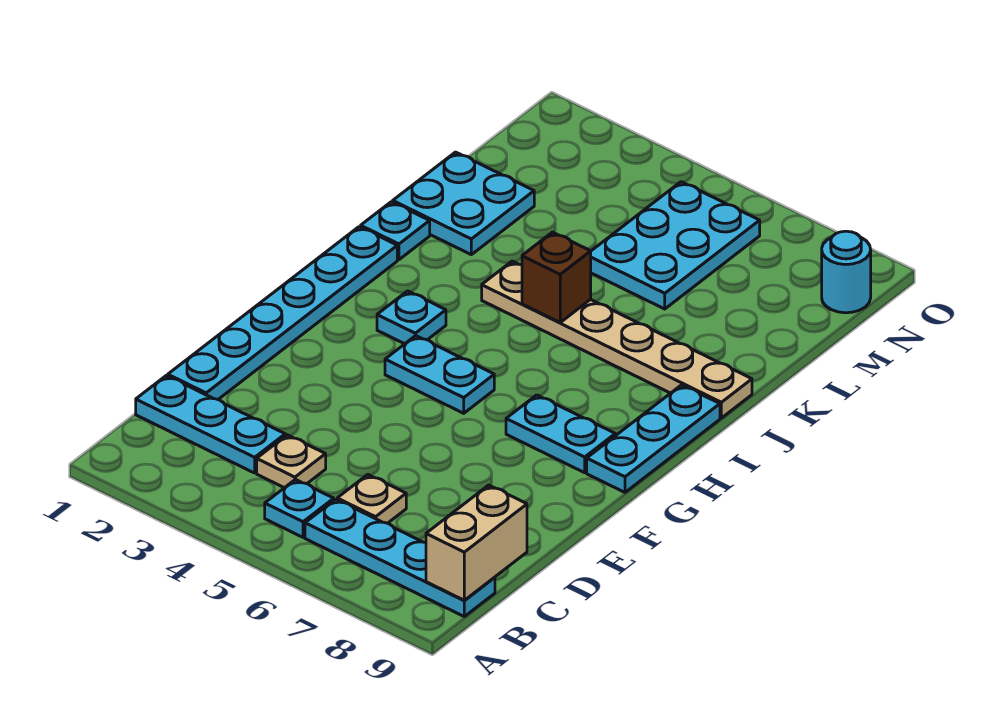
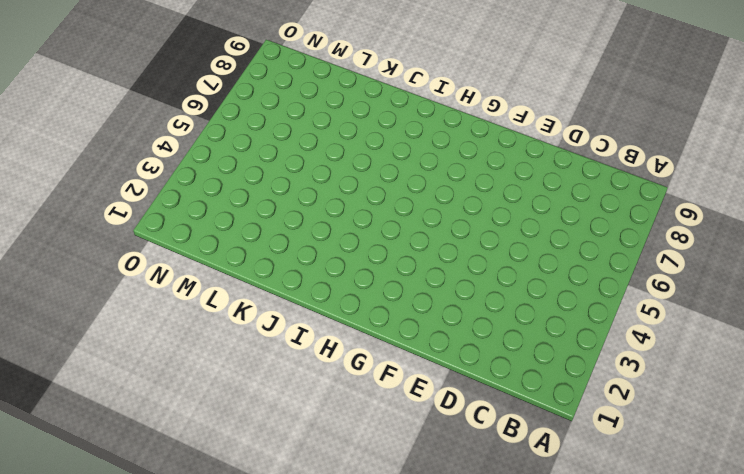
none -> cyan plate B5 level 1
none -> cyan plate B6:B9 level 1
none -> cyan plate C1:C3 level 1

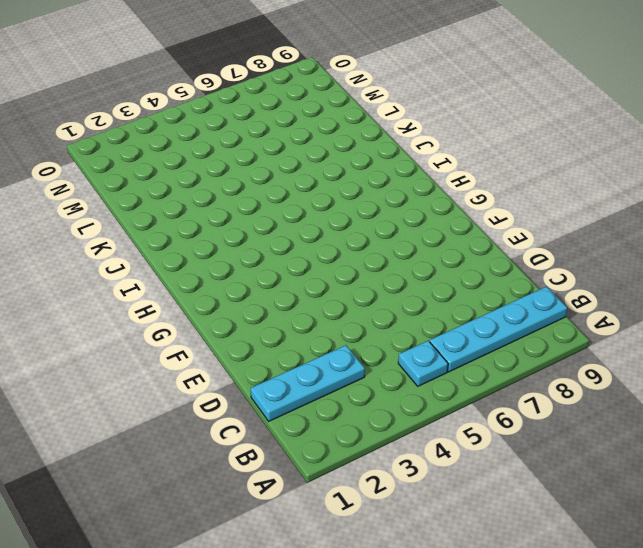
none -> tan plate C4 level 1
none -> tan plate C6 level 1
none -> cyan plate D1:I1 level 1

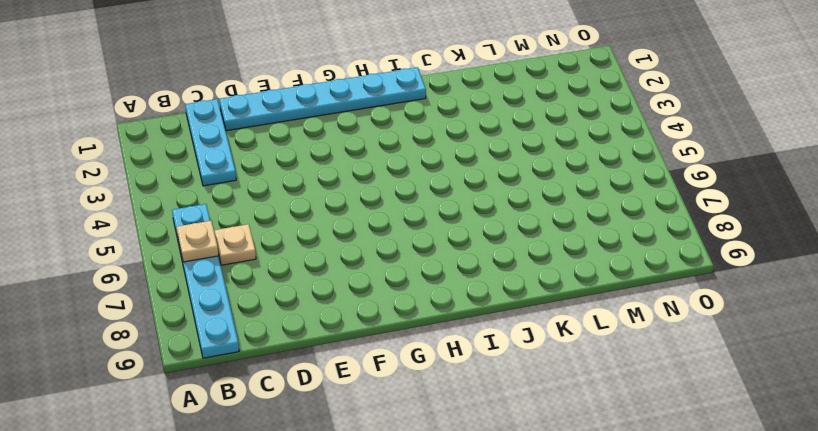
tan plate B6 level 2 -> tan plate C4 level 1
none -> cyan plate G4:G5 level 1
none -> cyan plate G7:G8 level 1
none -> cyan plate G9:I9 level 1

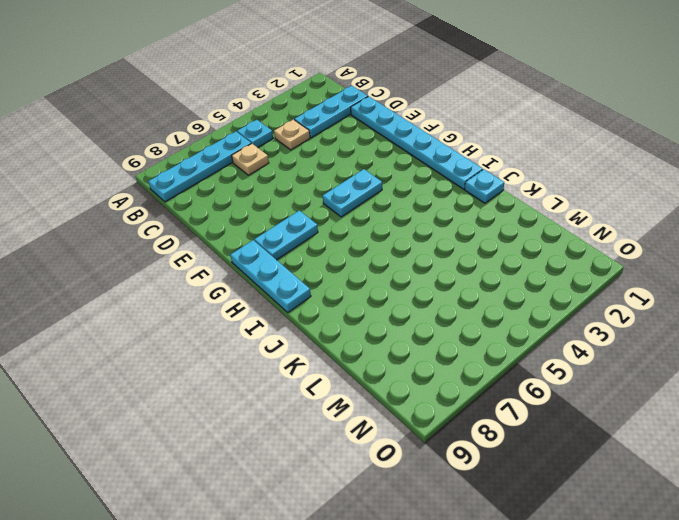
none -> cyan plate H3 level 1
none -> tan plate J4:J9 level 1
none -> cyan plate K1:L2 level 1

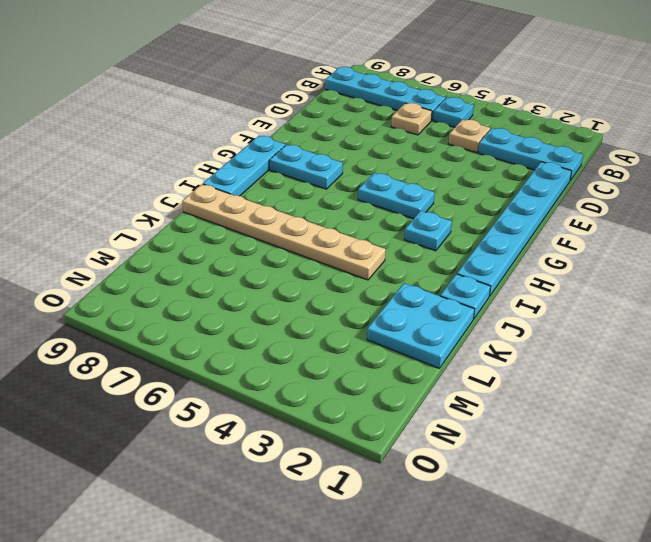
none -> cyan plate L5:N6 level 1
none -> cyan round brick N9 level 1
none -> tan brick B9:C9 level 2

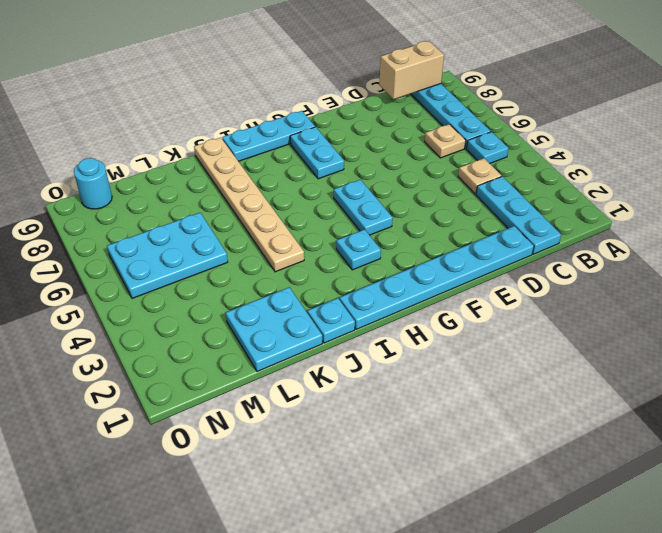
none -> brown brick J5 level 2

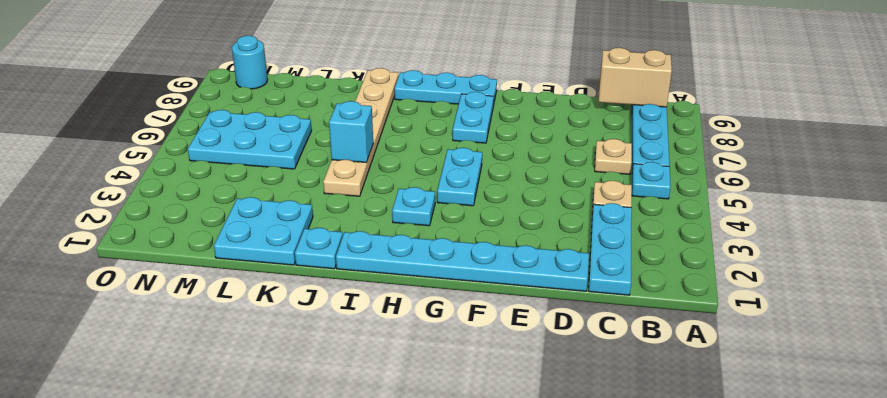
cyan brick J5 level 2 -> brown brick J5 level 2

